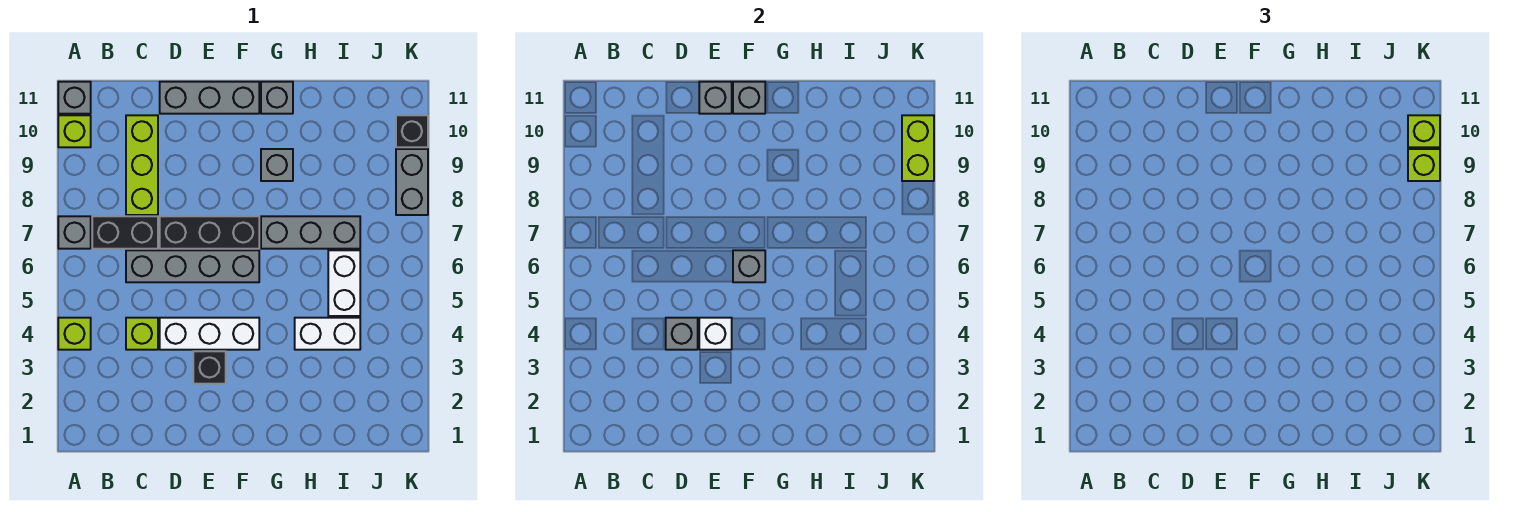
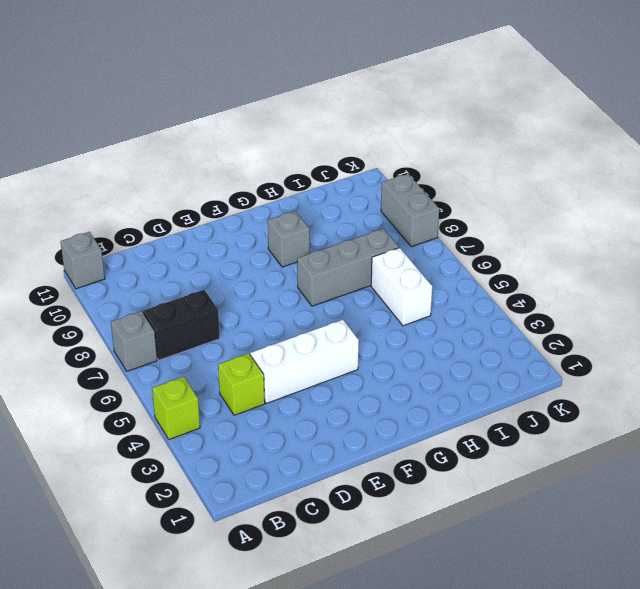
none -> lime brick A10 level 1
none -> grey brick C6:F6 level 1
none -> lime brick C8:C10 level 1

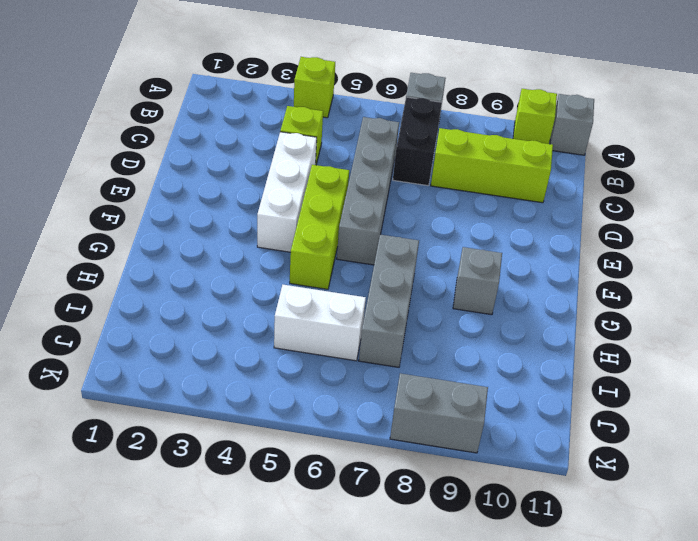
lime brick E5:G5 level 1 -> none
none -> black brick D7:F7 level 1
none -> grey brick D11:F11 level 1
none -> black brick E3 level 1

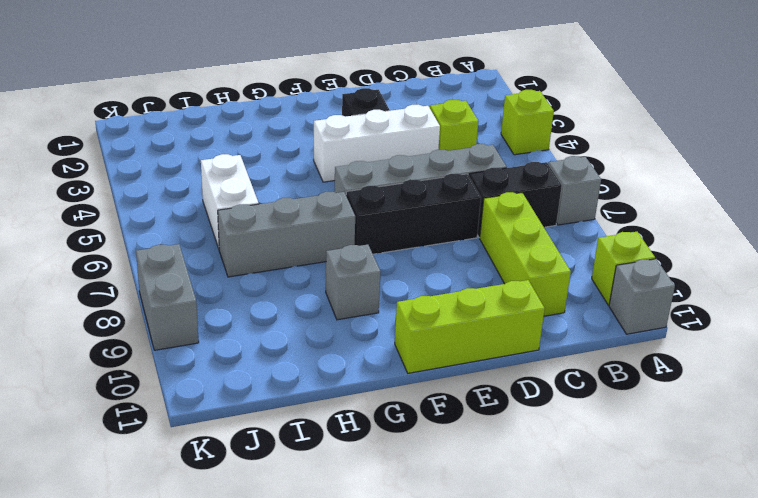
lime brick D11:F11 level 1 -> grey brick D11:F11 level 1
none -> grey brick G11 level 1
none -> white brick H4:I4 level 1
none -> black brick K10 level 1

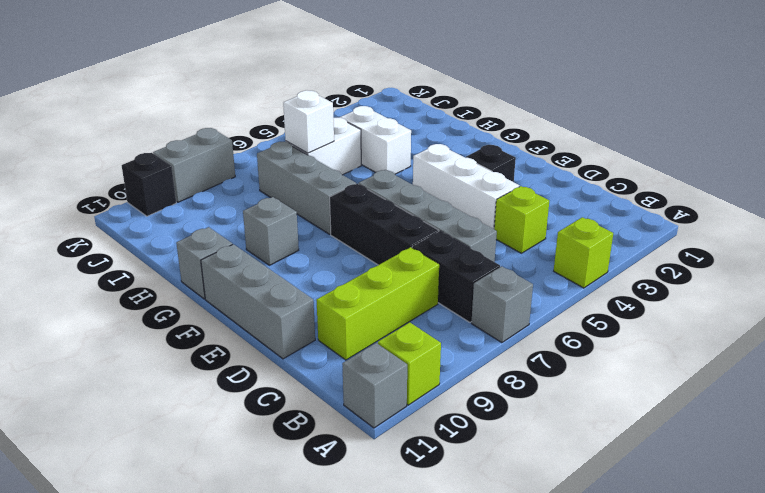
white brick I6 level 2 -> white brick E4 level 2
none -> grey brick D4 level 2
none -> grey brick E11 level 2
none -> grey brick F6 level 2

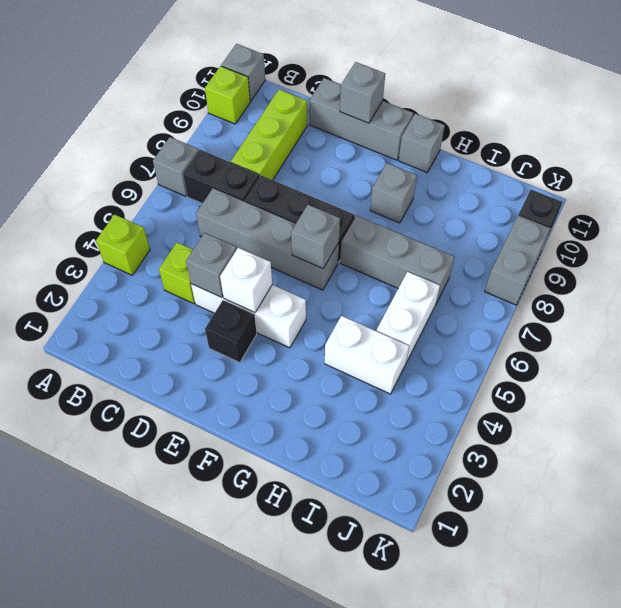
none -> grey brick F11 level 2
none -> lime brick K9:K10 level 2
none -> lime brick K9 level 3

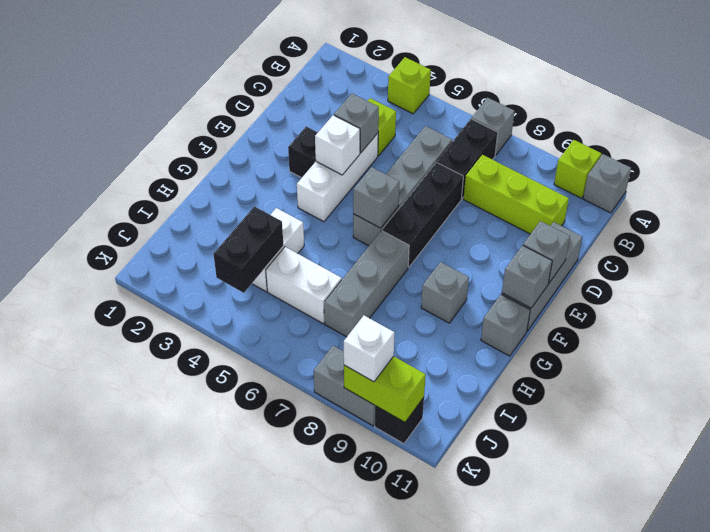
black brick I4:J4 level 2 -> none
white brick K9 level 3 -> lime brick K9 level 3
none -> lime brick K10 level 3

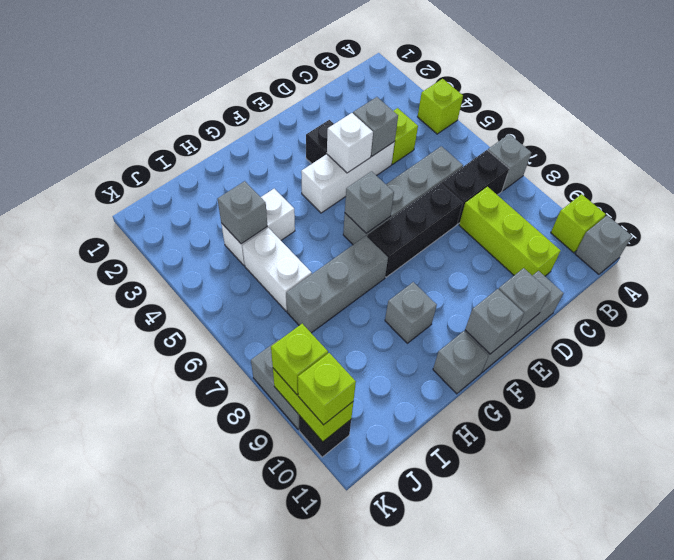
grey brick I4 level 2 -> none

